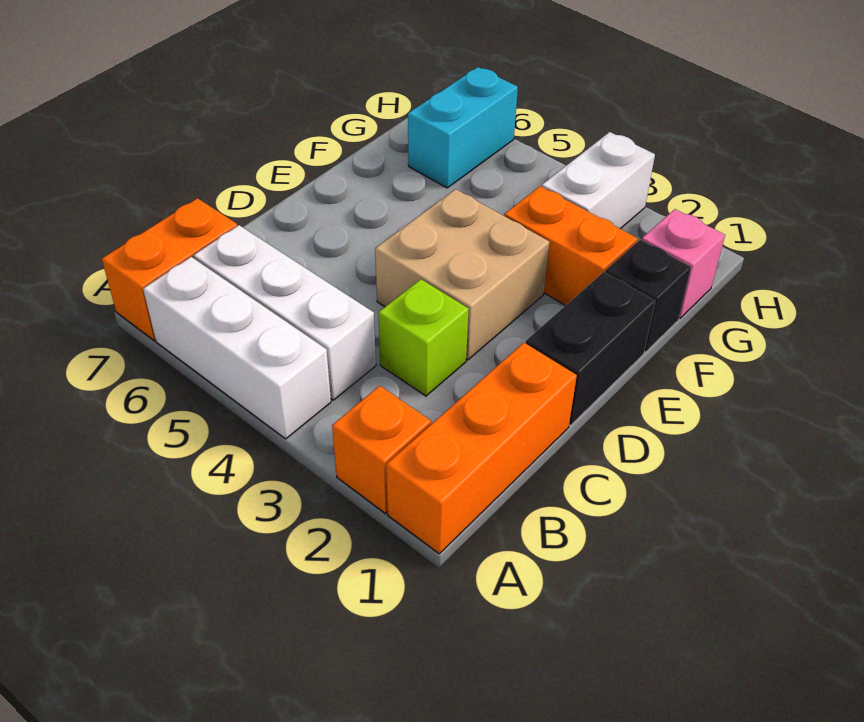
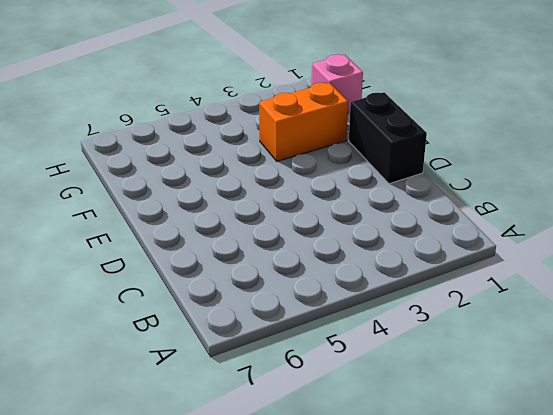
none -> orange brick A1:C1 level 1
none -> orange brick A2 level 1
none -> white brick A4:A6 level 1

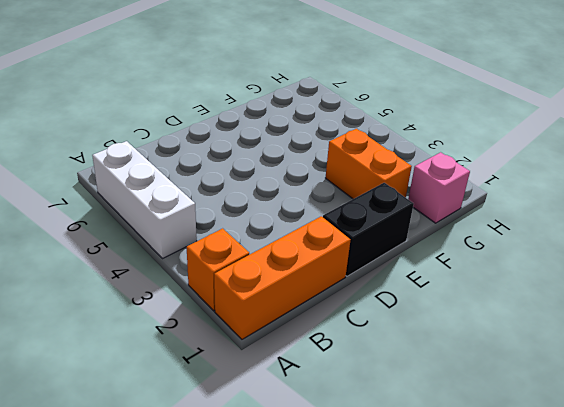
none -> orange brick A7:B7 level 1
none -> white brick B4:B6 level 1
none -> lime brick C3 level 1

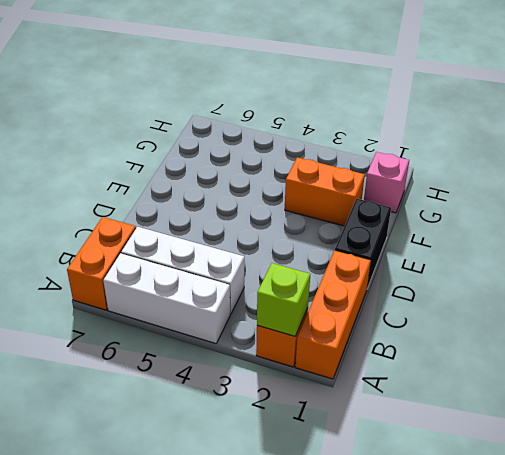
lime brick A2 level 2 -> lime brick C3 level 1
none -> tan brick D3:E4 level 1
none -> black brick F1 level 1
none -> white brick G3:H3 level 1

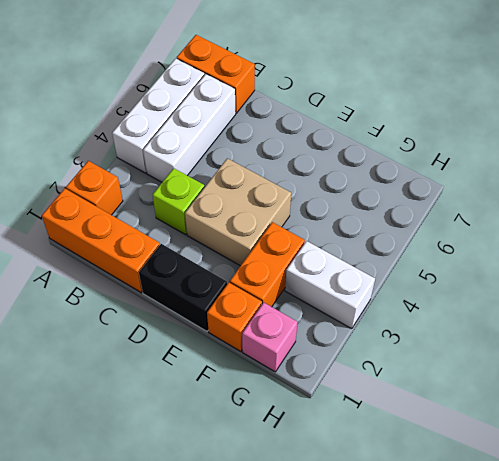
orange brick F1 level 1 -> black brick F1 level 1
none -> cyan brick G6:H6 level 1

